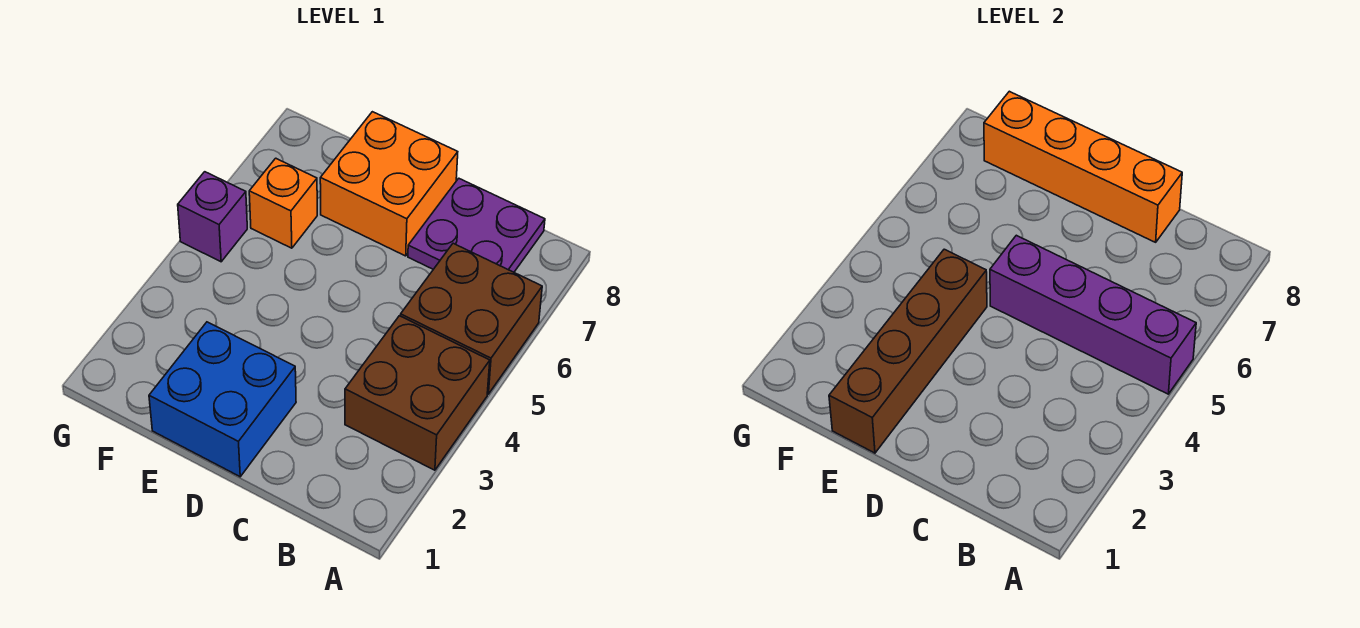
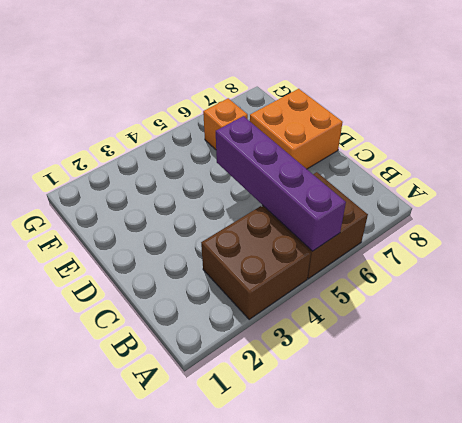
none -> purple plate B7:C8 level 1
none -> blue brick D1:E2 level 1

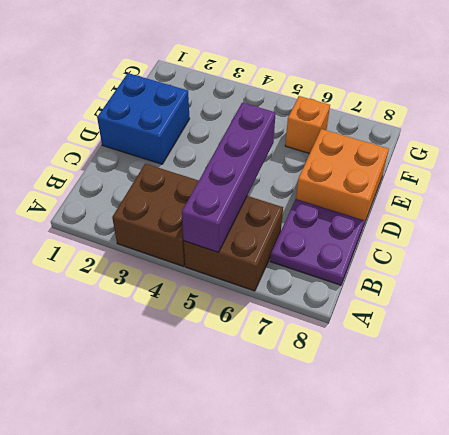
none -> purple brick G5 level 1
none -> orange brick C8:F8 level 2

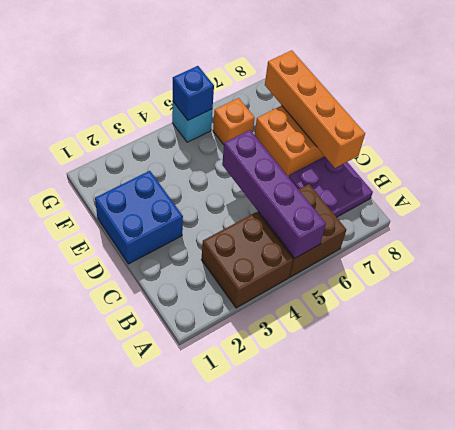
cyan brick G5 level 1 -> purple brick G5 level 1
blue brick G5 level 2 -> none
none -> brown brick E1:E4 level 2

